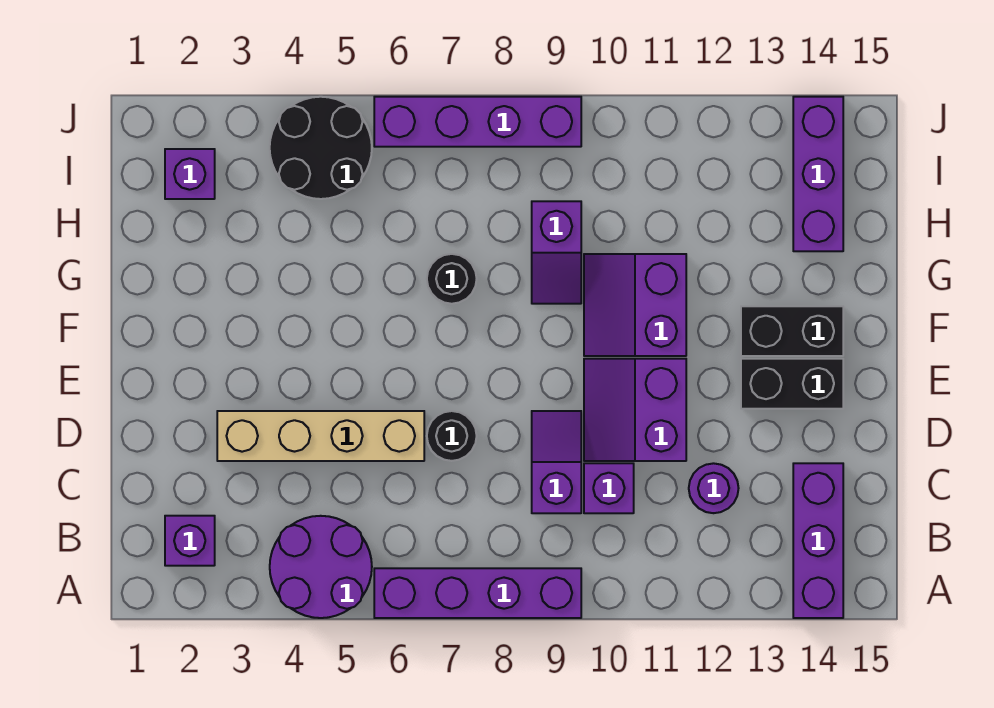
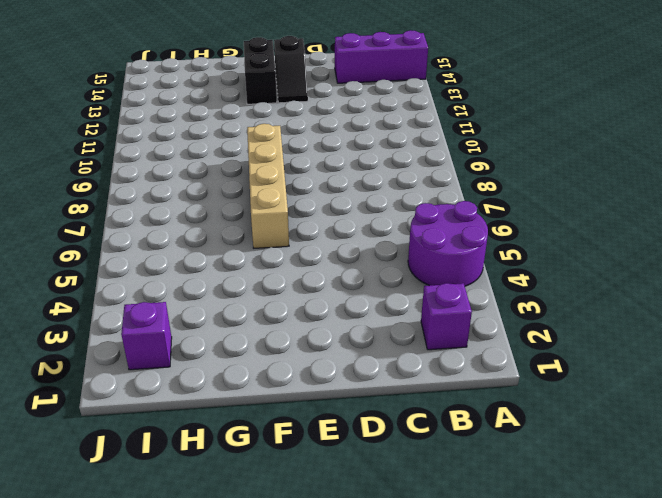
black slope E13:E14 level 1 top 14 -> black brick E13:E14 level 1
tan brick F6:F9 level 1 -> tan brick D3:D6 level 1
none -> purple brick A6:A9 level 1
none -> purple slope C9:D9 level 1 top C
none -> purple brick C10 level 1

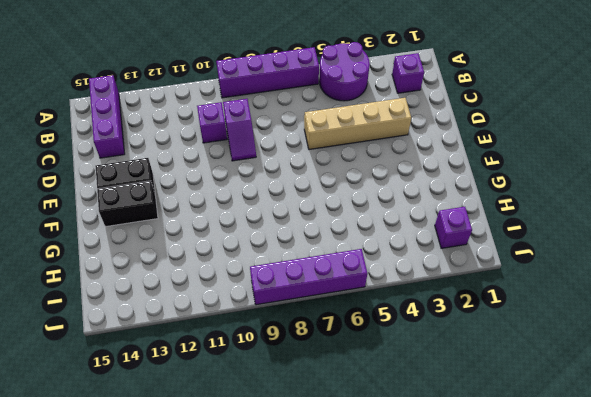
none -> purple round brick C12 level 1
none -> black round brick D7 level 1
none -> purple slope D10:E11 level 1 top 11

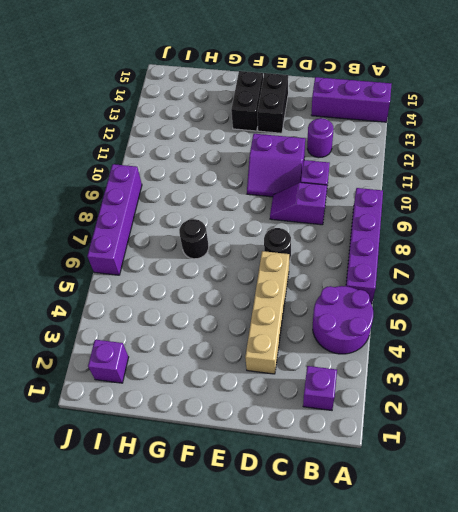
none -> purple slope F10:G11 level 1 top 11
none -> purple slope G9:H9 level 1 top H
none -> purple brick H14:J14 level 1

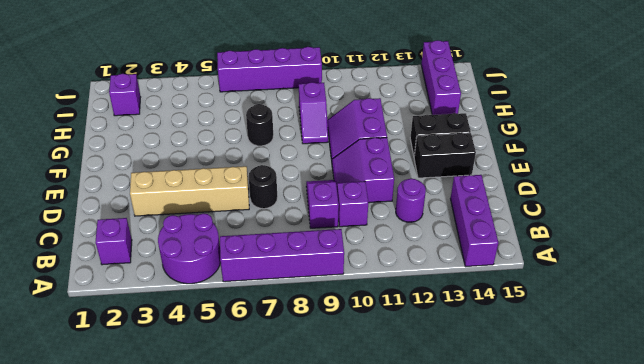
none -> black round brick I4:J5 level 1

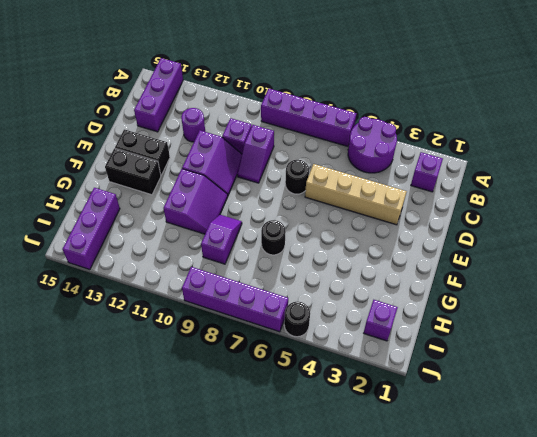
black round brick J5 level 1 -> black round brick I4:J5 level 1

